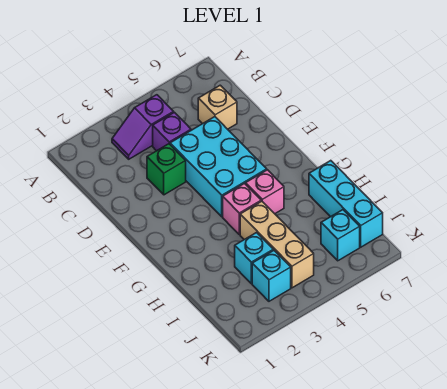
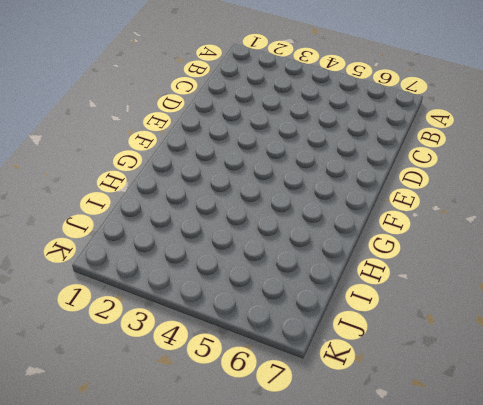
none -> purple slope B3:B4 level 1 top 4
none -> purple brick C4 level 1
none -> tan brick C6 level 1

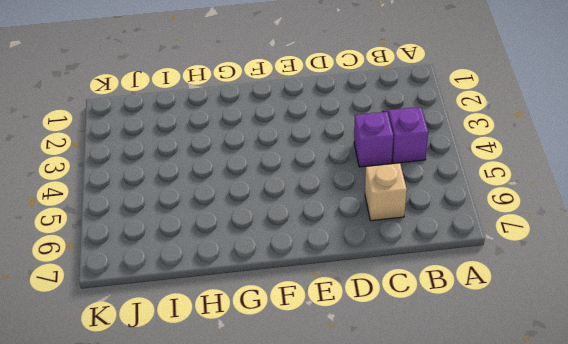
none -> green brick D3 level 1
none -> cyan brick D4:F5 level 1
none -> pink brick G4 level 1

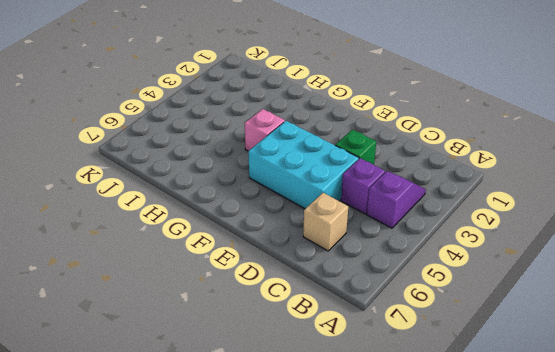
none -> pink brick G5 level 1
none -> tan brick H4:J4 level 1
none -> cyan brick H7:J7 level 1

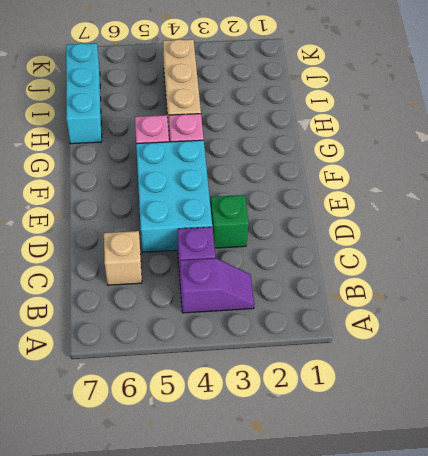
none -> cyan brick I3 level 1
none -> cyan brick J3 level 1
none -> cyan brick J6 level 1

